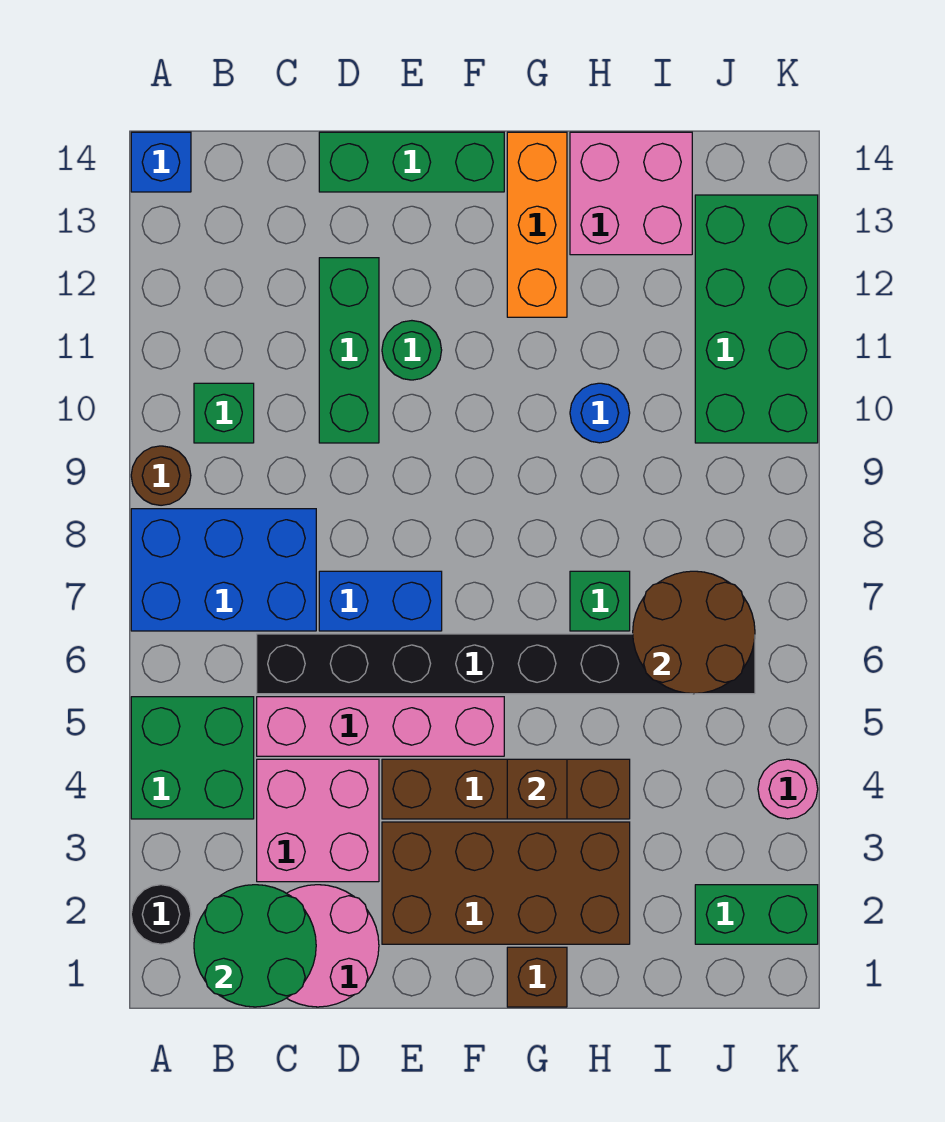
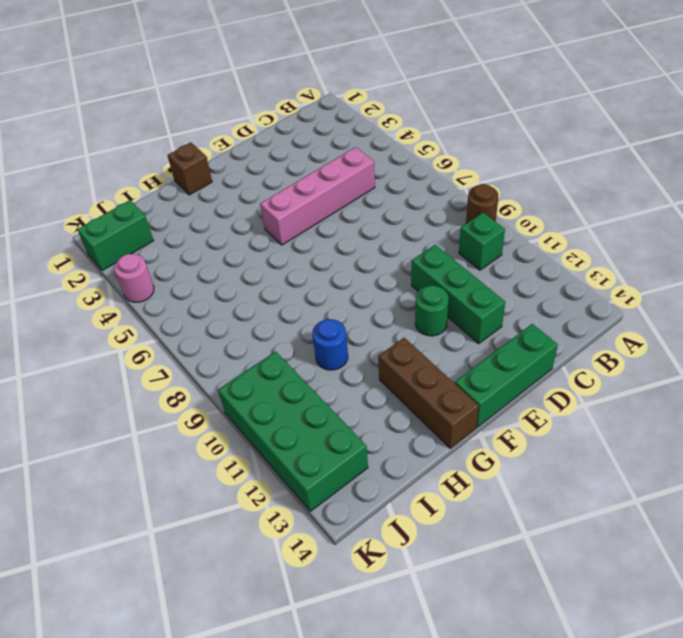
brown brick G12:G14 level 1 -> orange brick G12:G14 level 1
none -> black round brick A2 level 1
none -> green brick A4:B5 level 1
none -> blue brick A7:C8 level 1

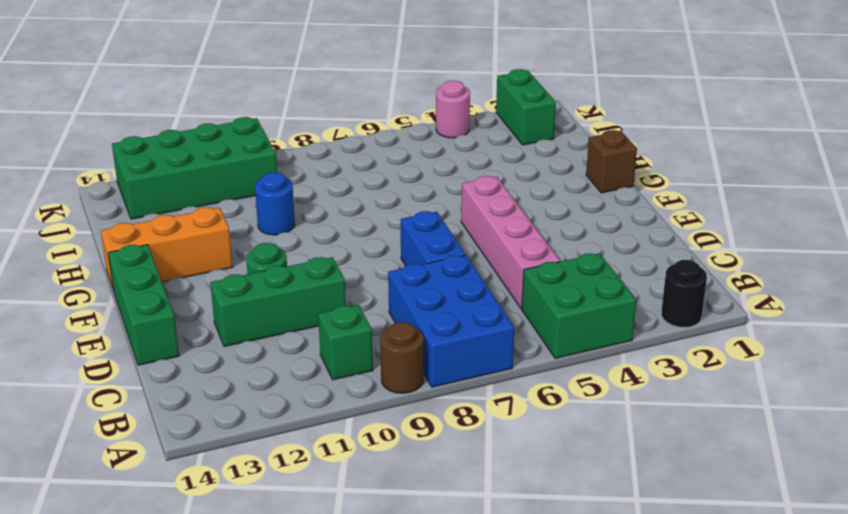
none -> blue brick A14 level 1
none -> pink round brick C1:D2 level 1
none -> pink brick C3:D4 level 1

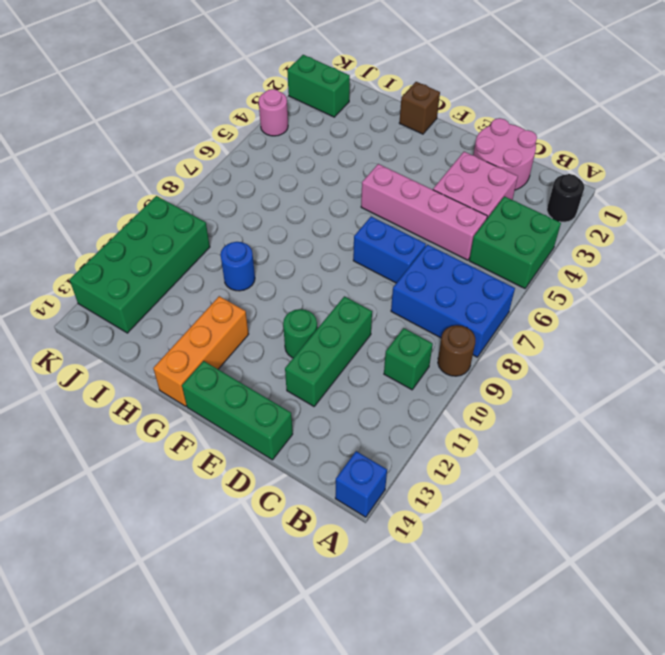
none -> black brick C6:J6 level 1
none -> brown brick E2:H3 level 1
none -> brown brick E4:H4 level 1

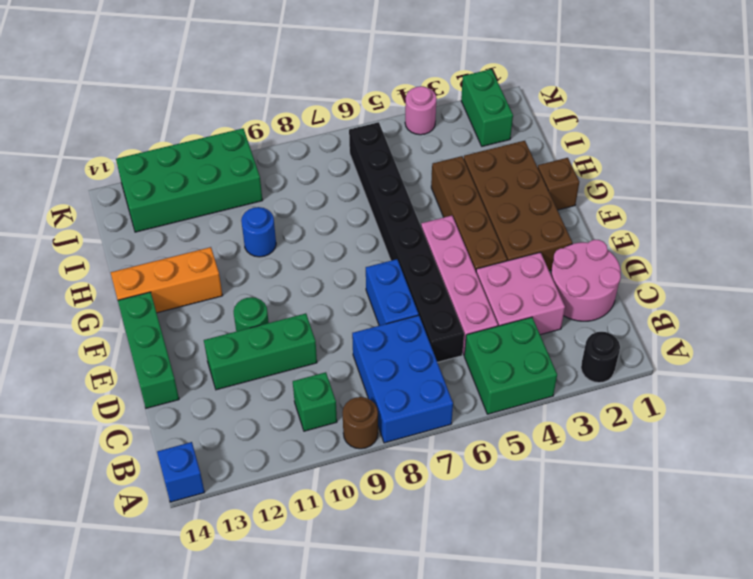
none -> green brick H7 level 1
none -> pink brick H13:I14 level 1
none -> green round brick B1:C2 level 2

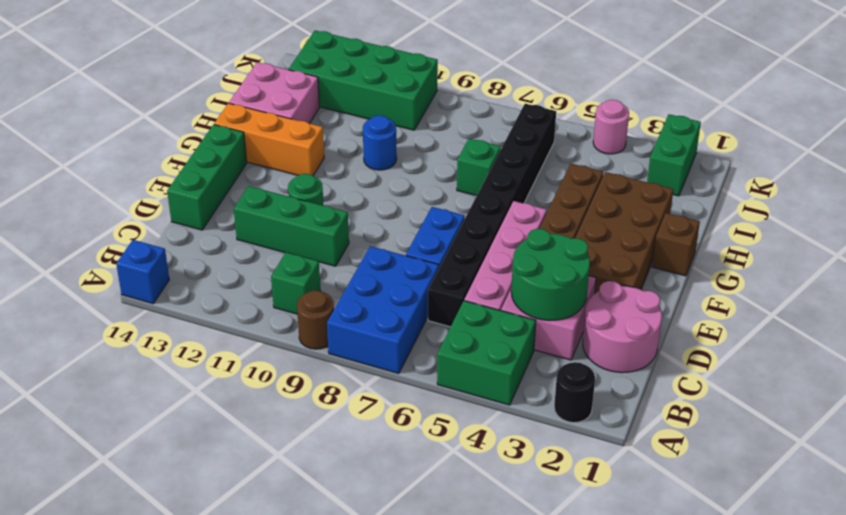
green round brick C3:D4 level 2 -> green round brick B1:C2 level 2
none -> brown brick G4 level 2
none -> brown round brick I6:J7 level 2

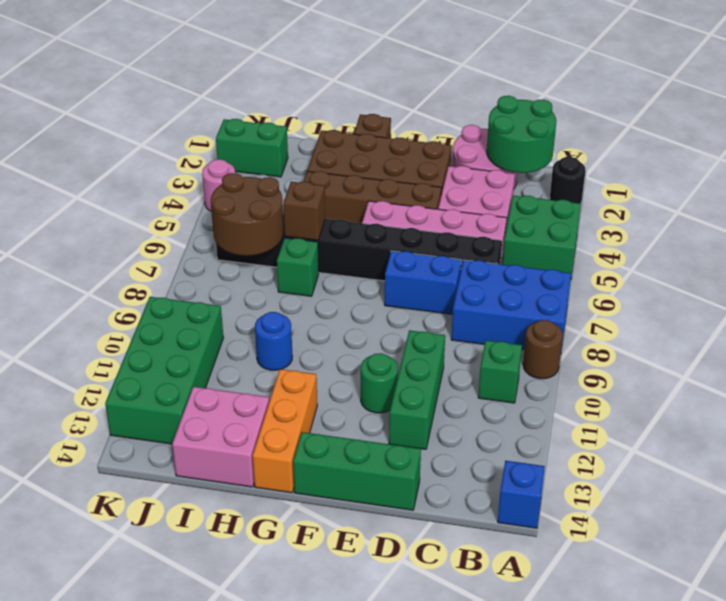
brown brick H6 level 2 -> brown brick G4 level 2

